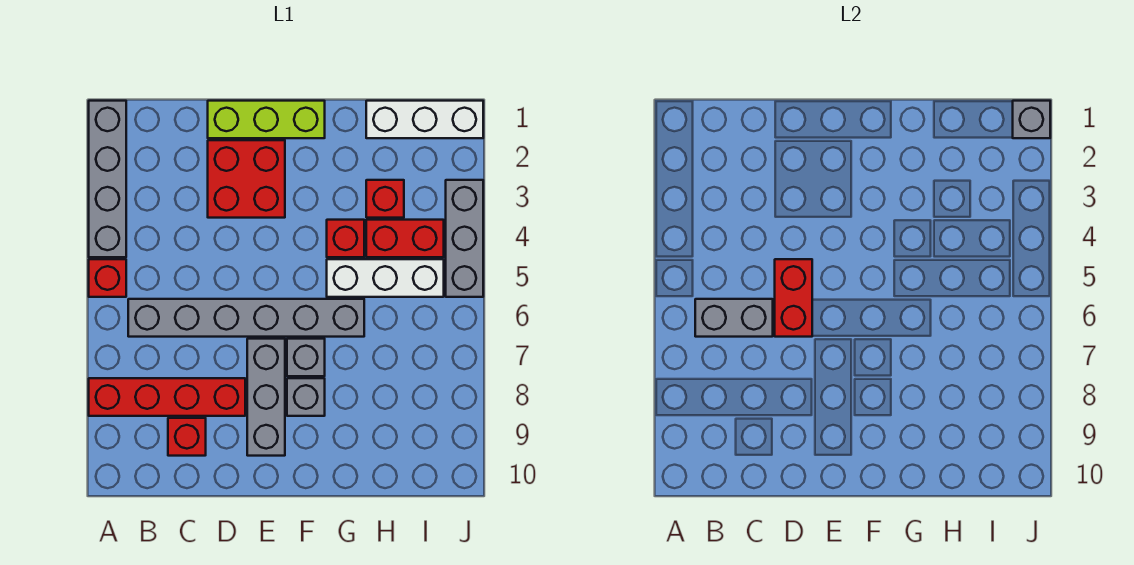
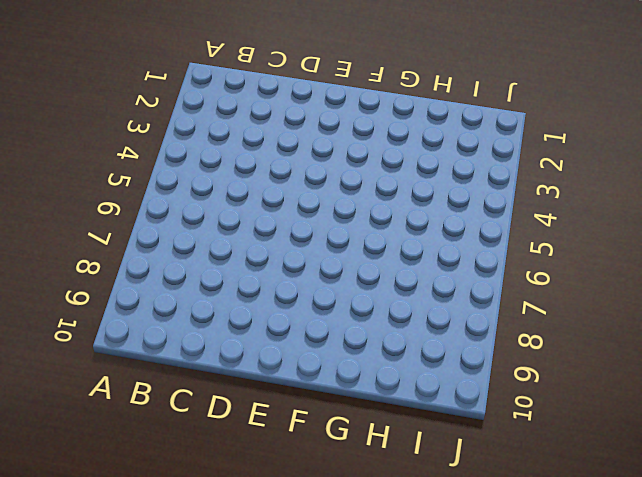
none -> grey brick A1:A4 level 1
none -> red brick A5 level 1
none -> red brick A8:D8 level 1

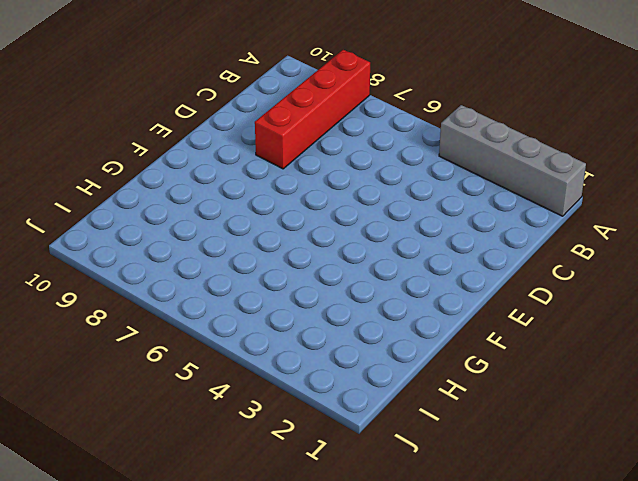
none -> red brick A5 level 1
none -> grey brick B6:G6 level 1
none -> red brick C9 level 1

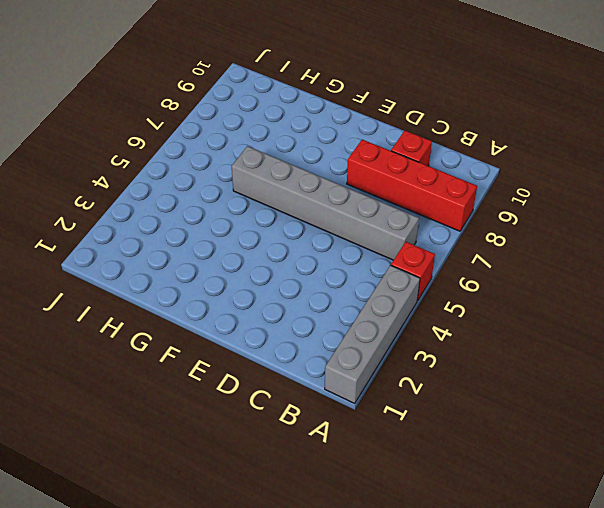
none -> lime brick D1:F1 level 1
none -> red brick D2:E3 level 1
none -> grey brick E7:E9 level 1

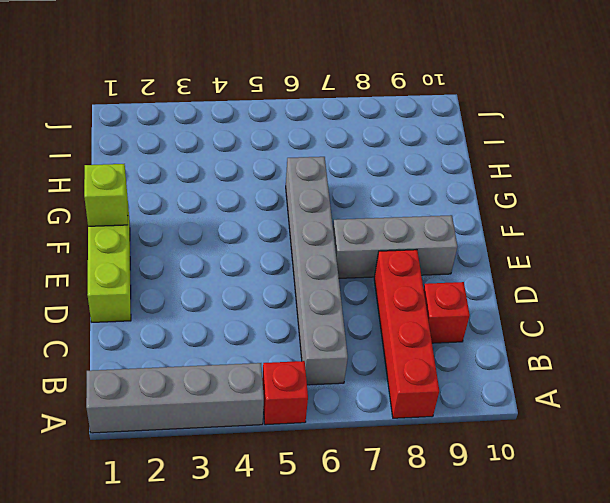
lime brick F1 level 2 -> none
none -> red brick D2:E3 level 1
none -> grey brick F7 level 1
none -> grey brick F8 level 1

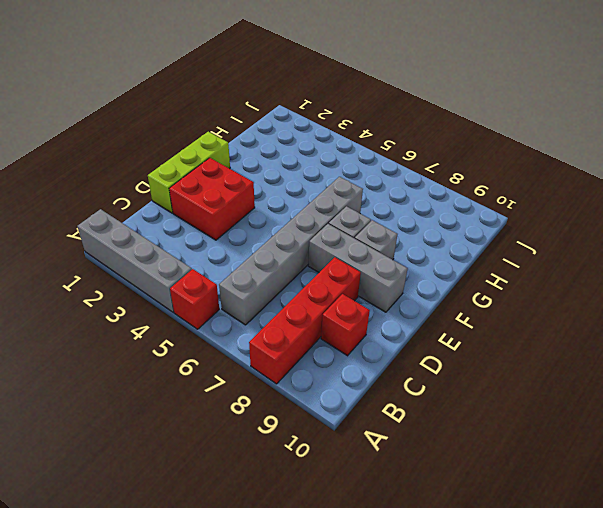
none -> red brick G4 level 1
none -> white brick G5:I5 level 1
none -> white brick H1:J1 level 1

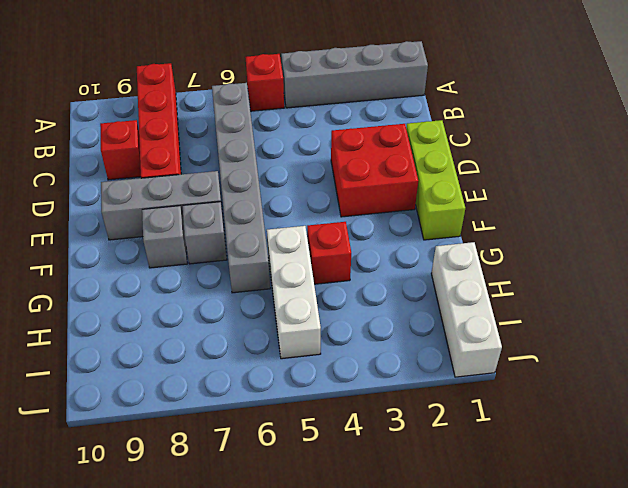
none -> red brick H3 level 1
none -> red brick H4:I4 level 1
none -> grey brick J3:J5 level 1

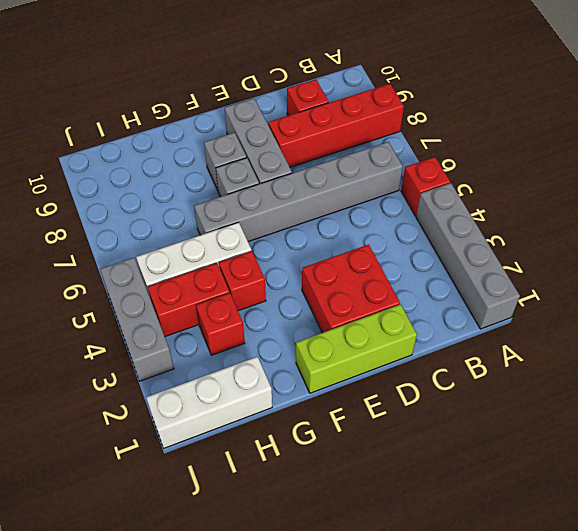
none -> grey brick B6:C6 level 2
none -> red brick D5:D6 level 2
none -> grey brick J1 level 2

